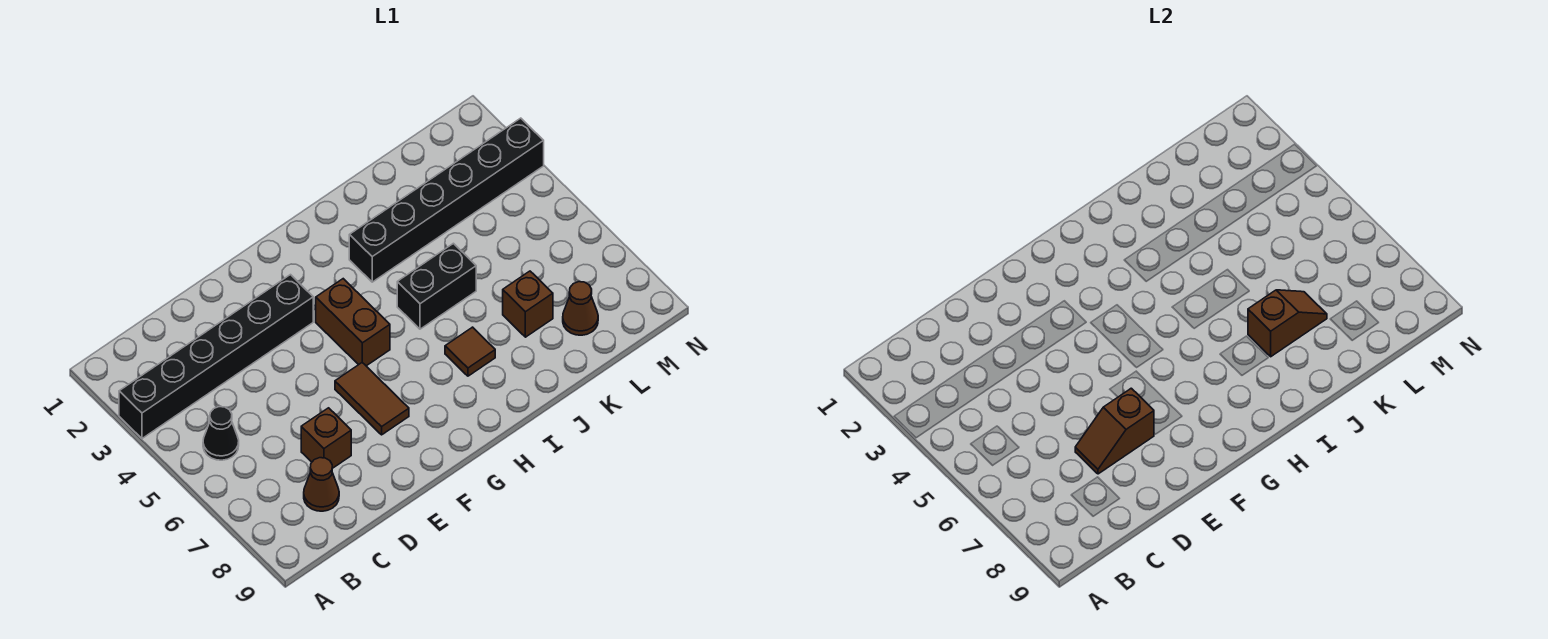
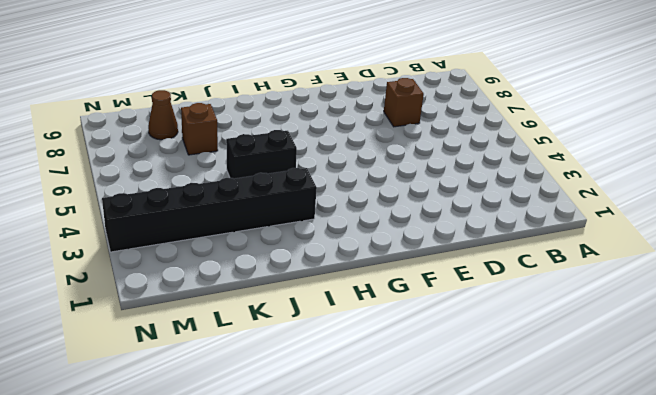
none -> black brick A3:F3 level 1
none -> black cone B5 level 1
none -> brown cone C8 level 1

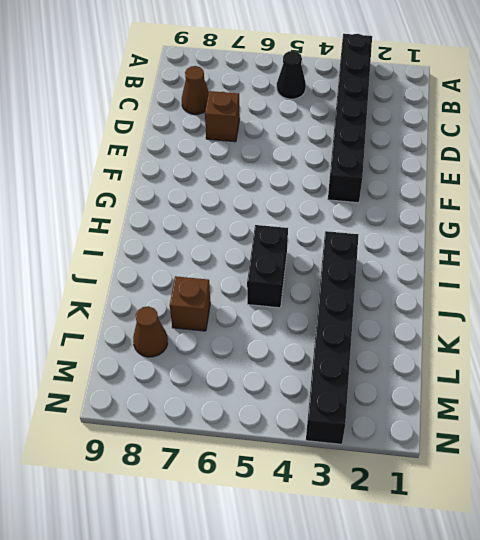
none -> brown tile F6:F7 level 1
none -> brown brick G4:G5 level 1
none -> brown tile I7 level 1

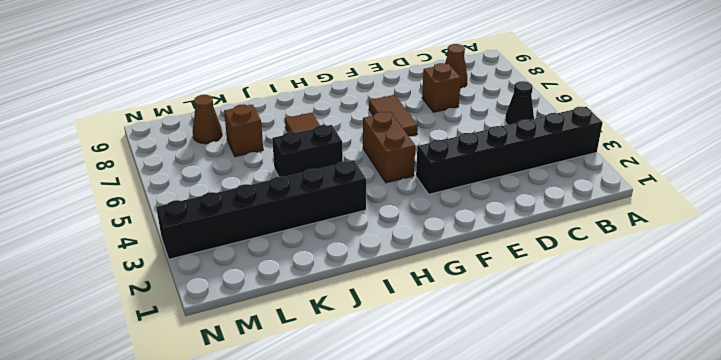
none -> brown slope D7:E7 level 2 top E
none -> brown slope J7:K7 level 2 top J

